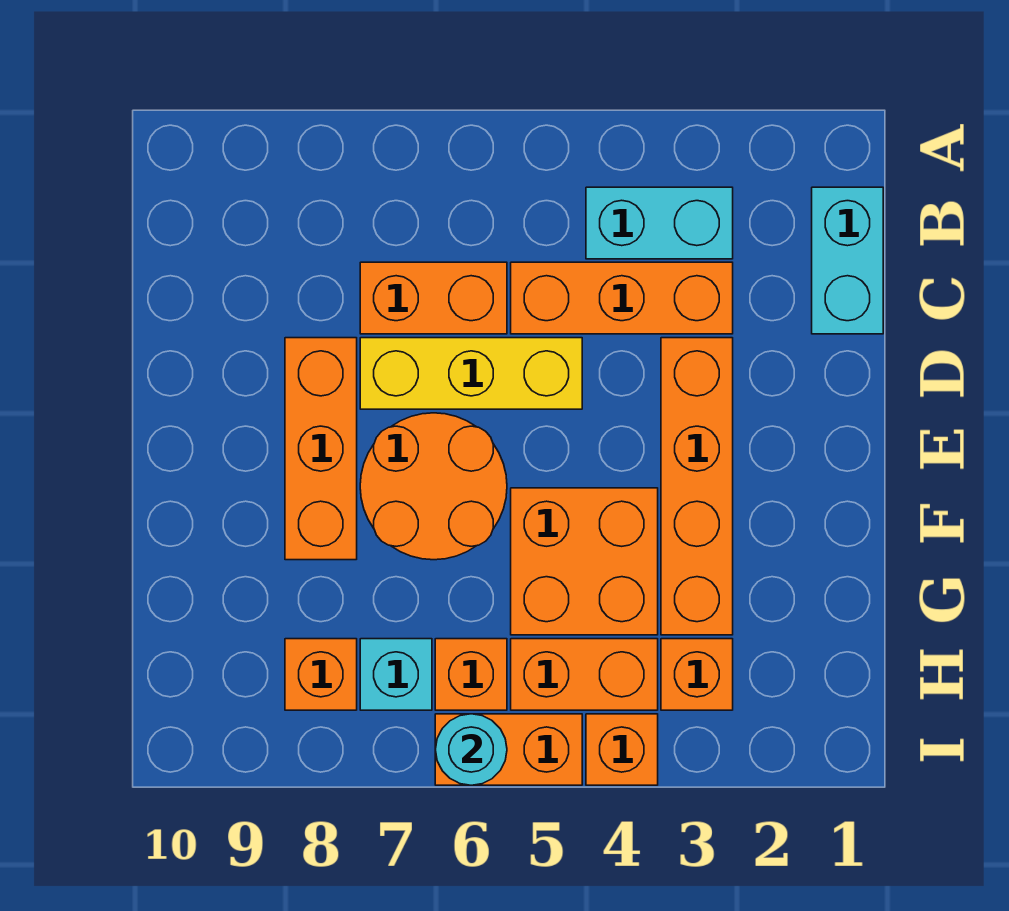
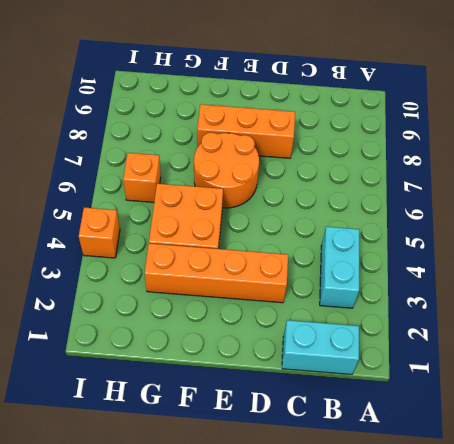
none -> orange brick C3:C5 level 1
none -> orange brick C6:C7 level 1
none -> yellow brick D5:D7 level 1

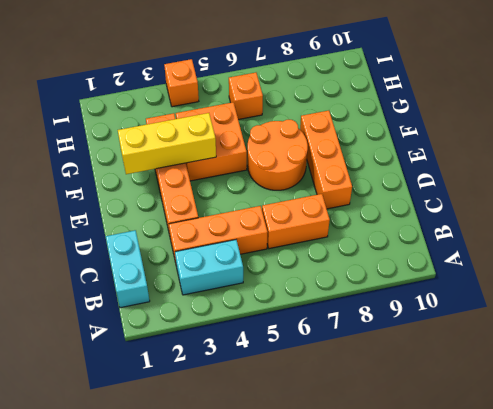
yellow brick F2:F4 level 2 -> yellow brick D5:D7 level 1
none -> orange brick H3 level 1
none -> orange brick H4:H5 level 1
none -> cyan brick H7 level 1

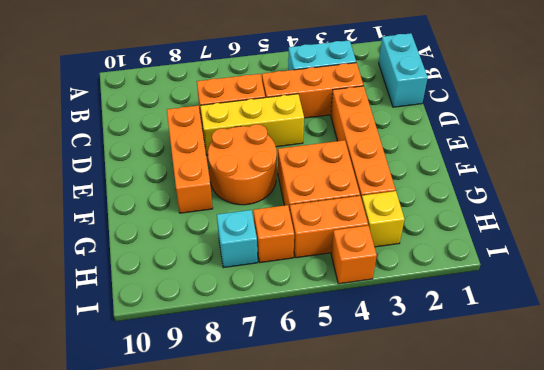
yellow brick H3 level 1 -> orange brick H3 level 1
none -> orange brick H8 level 1
none -> orange brick I5:I6 level 1
none -> cyan round brick I6 level 2

